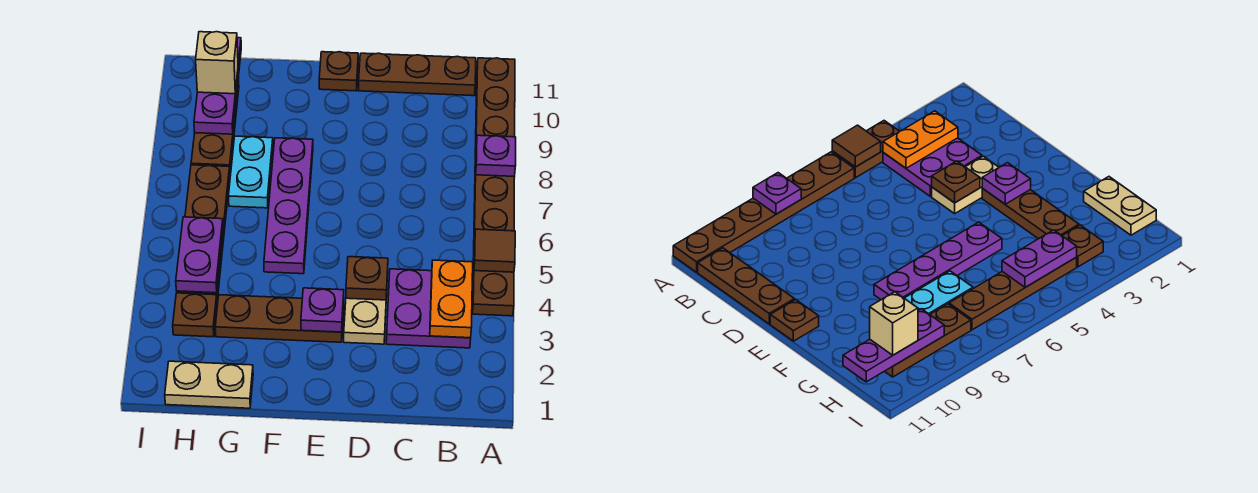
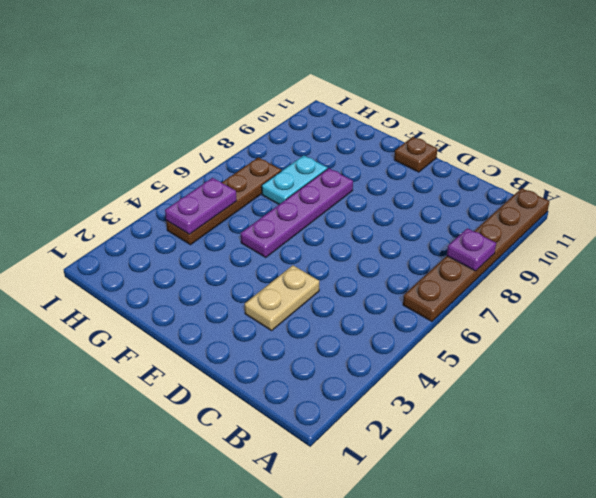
none -> brown plate A4:A5 level 1
none -> purple plate B3:C4 level 1
none -> brown plate B11:D11 level 1

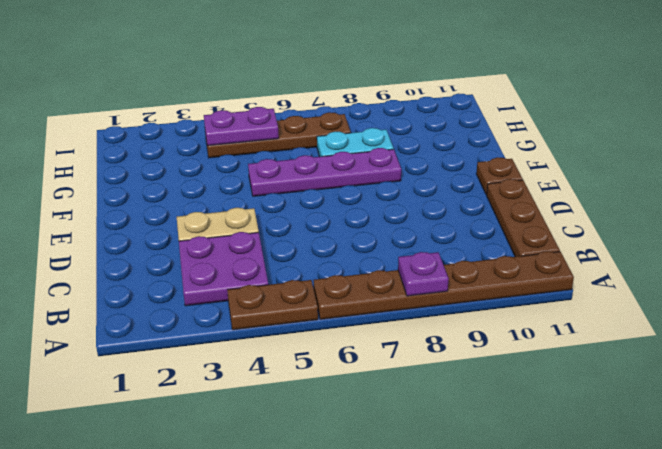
none -> brown plate E3:G3 level 1
none -> tan plate G1:H1 level 1
none -> brown plate H3 level 1

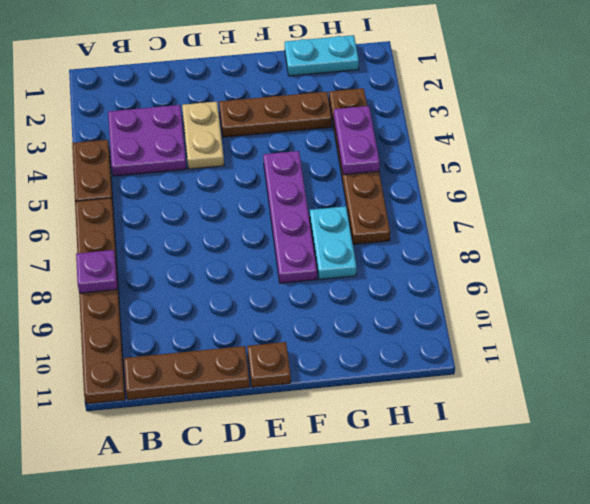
cyan plate G1:H1 level 1 -> tan plate G1:H1 level 1
none -> brown plate H8:H10 level 1
none -> brown tile A5 level 2
none -> orange plate B3:B4 level 2

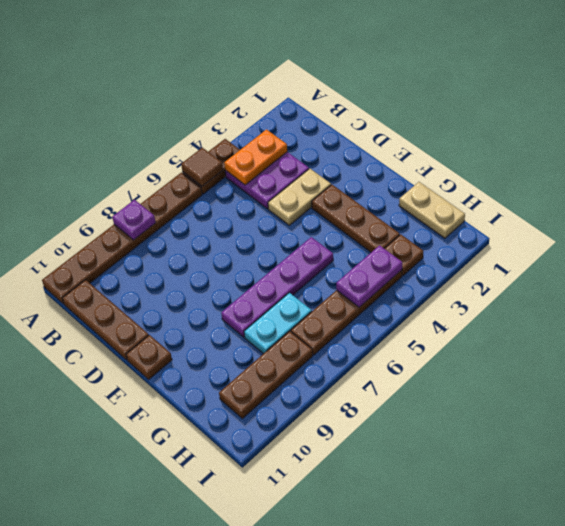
none -> brown plate D4 level 2
none -> purple plate E3 level 2
none -> purple plate H9:H11 level 2

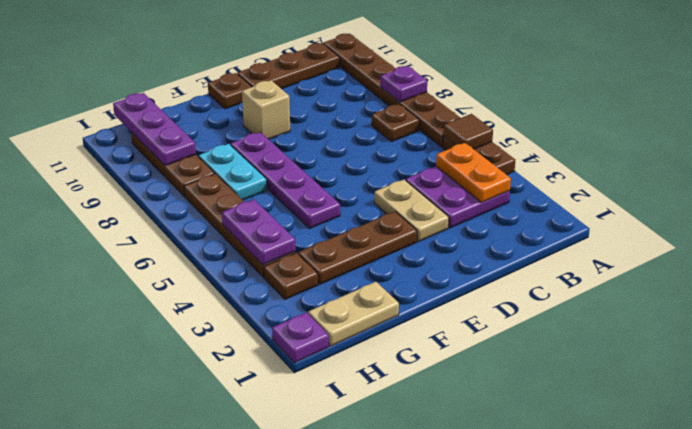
brown plate B7 level 1 -> brown plate D4 level 2
tan brick E9 level 1 -> tan brick H10 level 3
purple plate I1 level 1 -> purple plate E3 level 2

